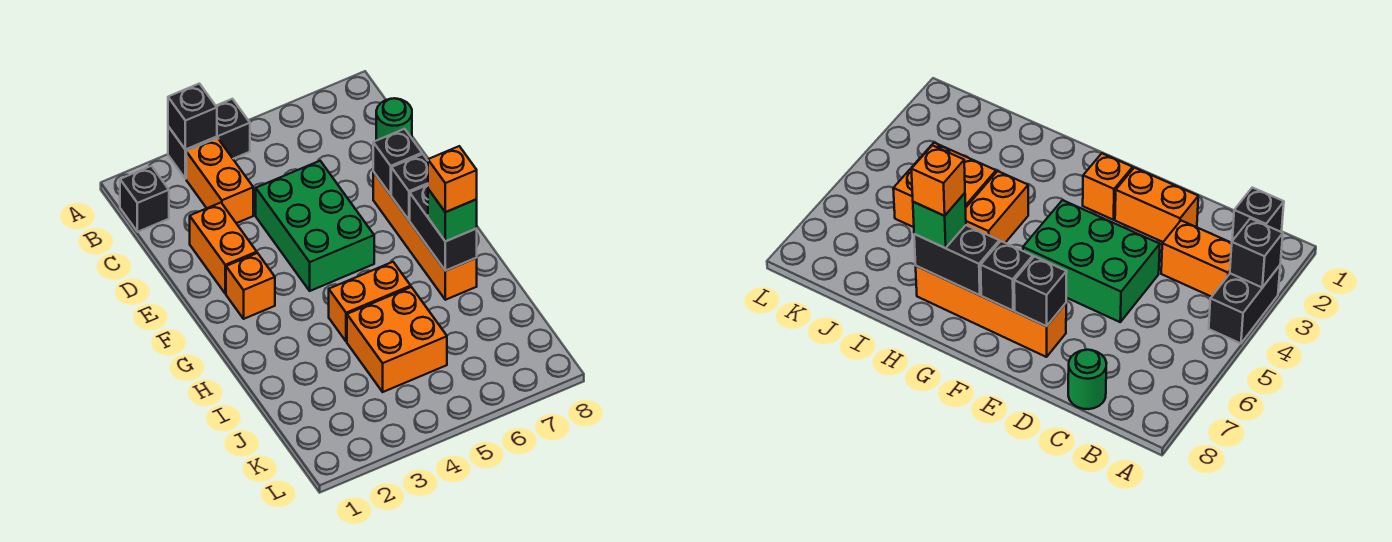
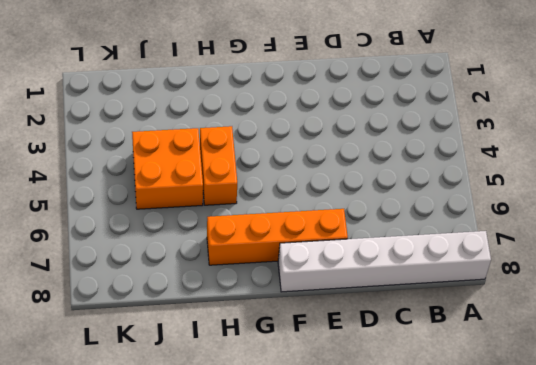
white brick A8:F8 level 1 -> green round brick C8 level 1
none -> black brick A3:A4 level 1
none -> black brick B1 level 1
none -> orange brick B3:C3 level 1

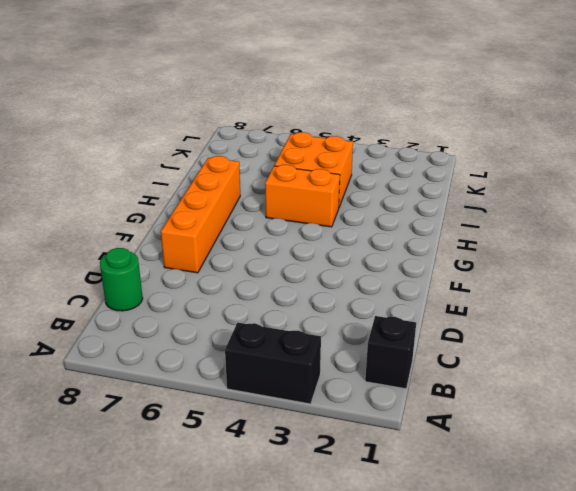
none -> orange brick B3:C3 level 1
none -> orange brick D2:E2 level 1
none -> green brick D4:F5 level 1

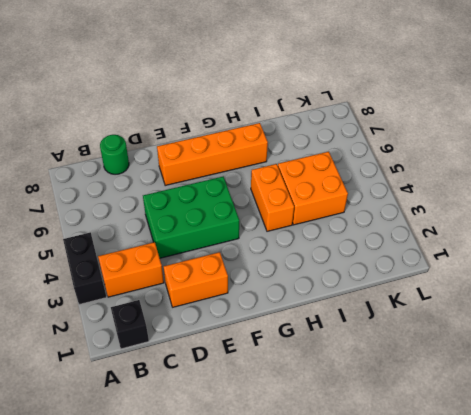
none -> orange brick F2 level 1
none -> black brick A3 level 2
none -> black brick E7 level 2

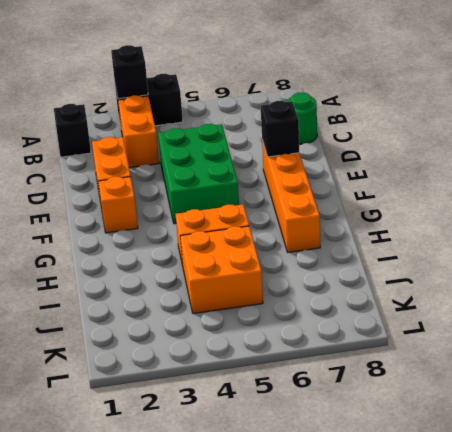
none -> black brick F7 level 2
none -> black brick G7:H7 level 2
none -> green brick H7 level 3

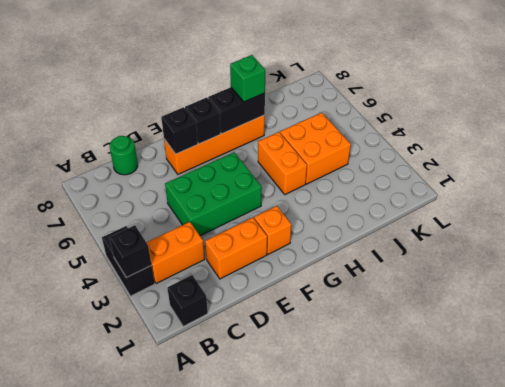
none -> orange brick H7 level 4

